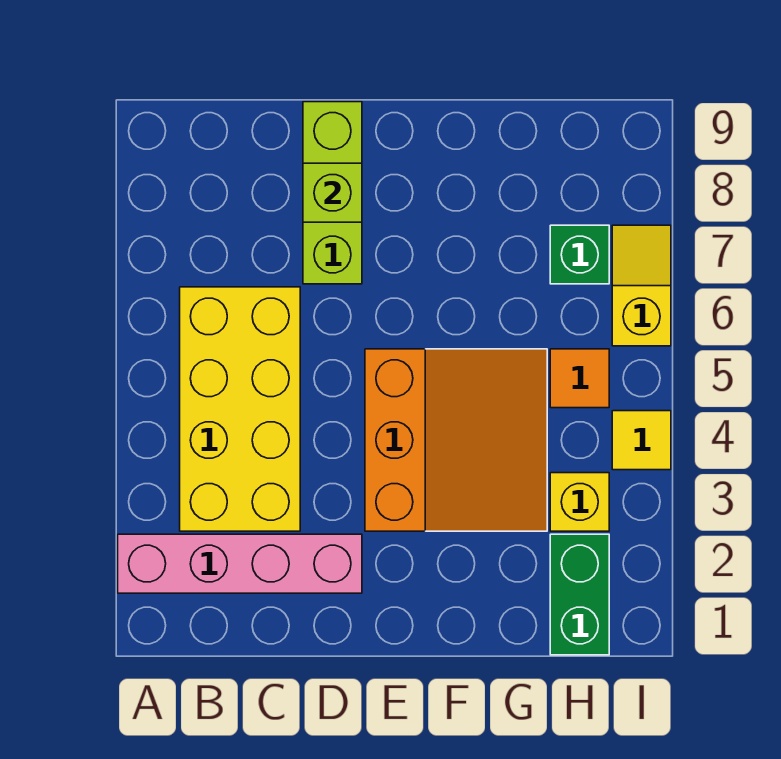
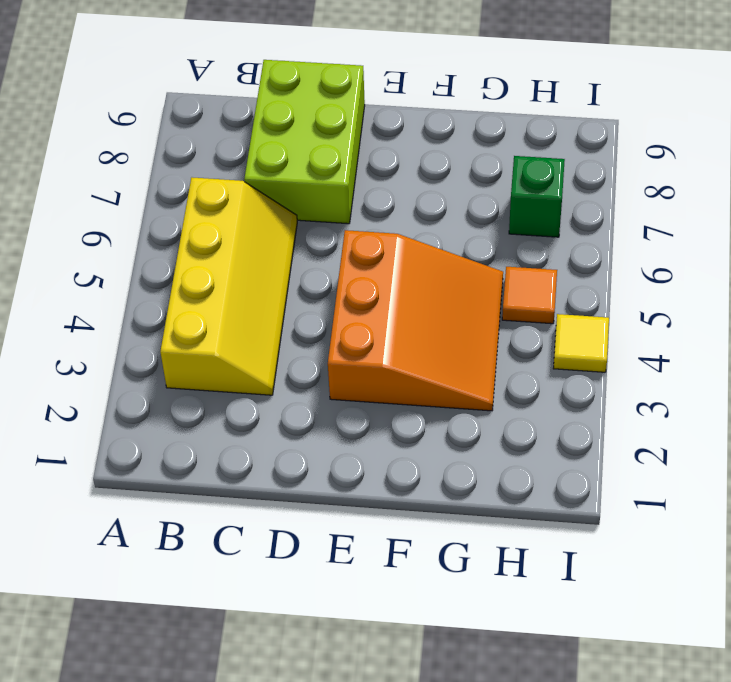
yellow slope B3:C6 level 1 top B -> yellow brick B3:C6 level 1
lime brick C7:D9 level 1 -> lime brick D7:D9 level 1
none -> pink brick A2:D2 level 1
none -> green brick H1:H2 level 1

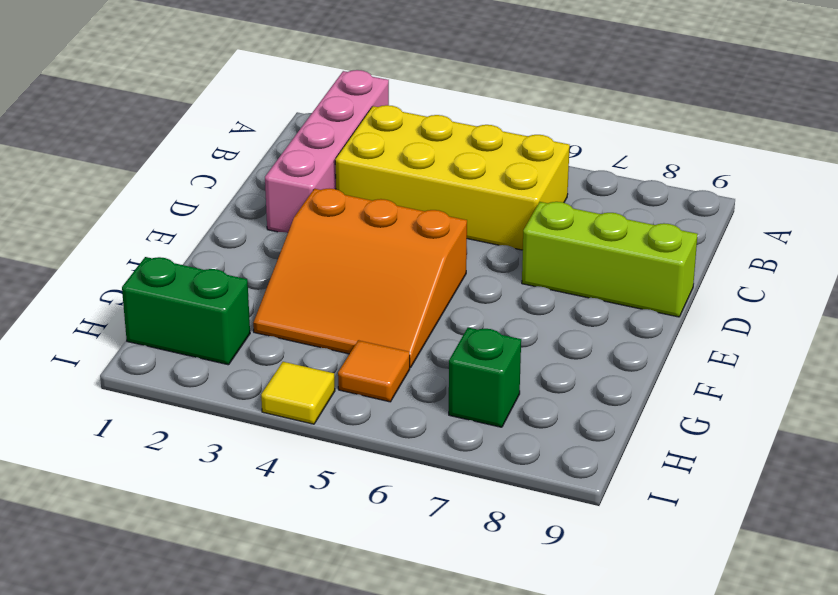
none -> yellow brick H3 level 1
none -> yellow slope I6:I7 level 1 top 6

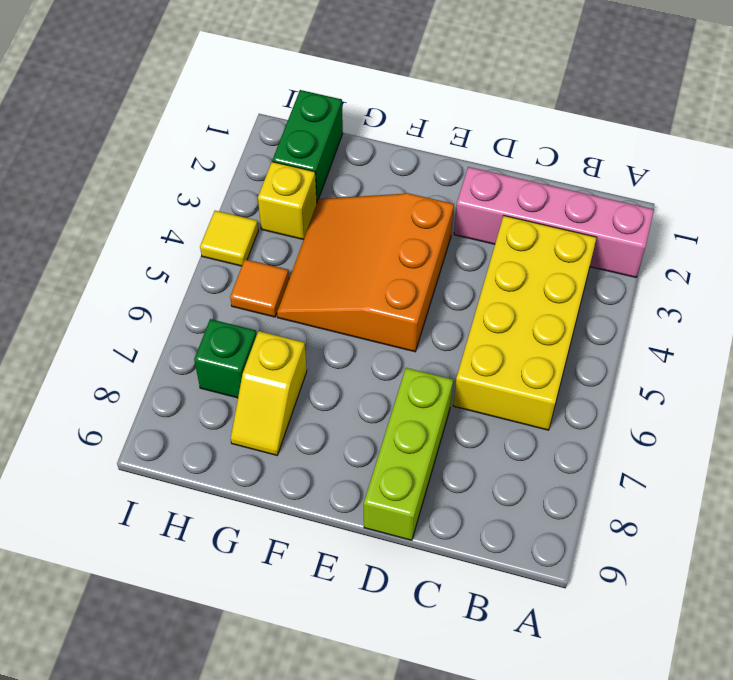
yellow slope G7:G8 level 1 top 7 -> yellow slope I6:I7 level 1 top 6
none -> lime brick D8 level 2

